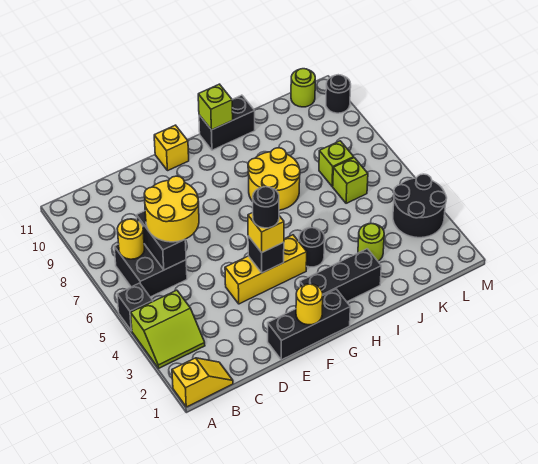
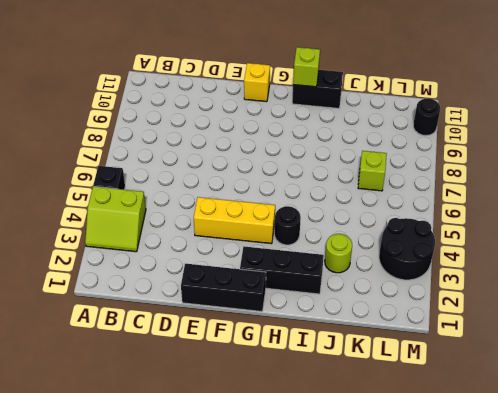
none -> yellow slope A1:B1 level 1 top A
none -> black brick B6:C7 level 1
none -> yellow round brick H7:I8 level 1

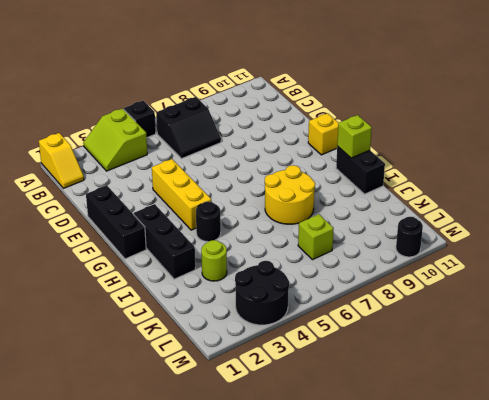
black slope B6:C7 level 1 top B -> black brick B6:C7 level 1
none -> lime brick K6 level 1
none -> lime round brick L11 level 1
none -> yellow round brick B7 level 2

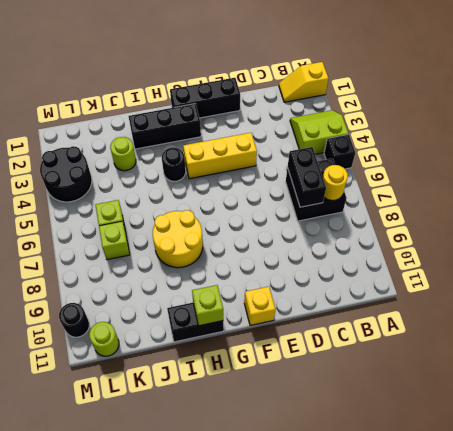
none -> yellow round brick F1 level 2
none -> black brick F4 level 2
none -> yellow round brick C6:D7 level 3

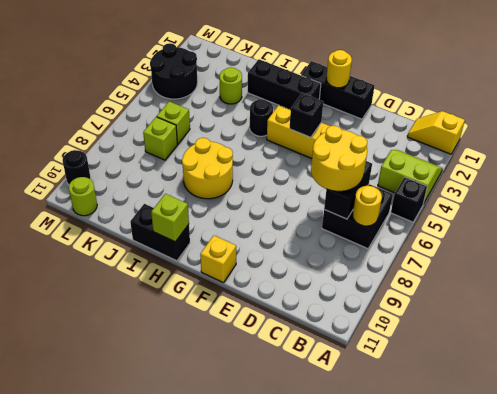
none -> yellow brick F4 level 3
none -> black round brick F4 level 4

